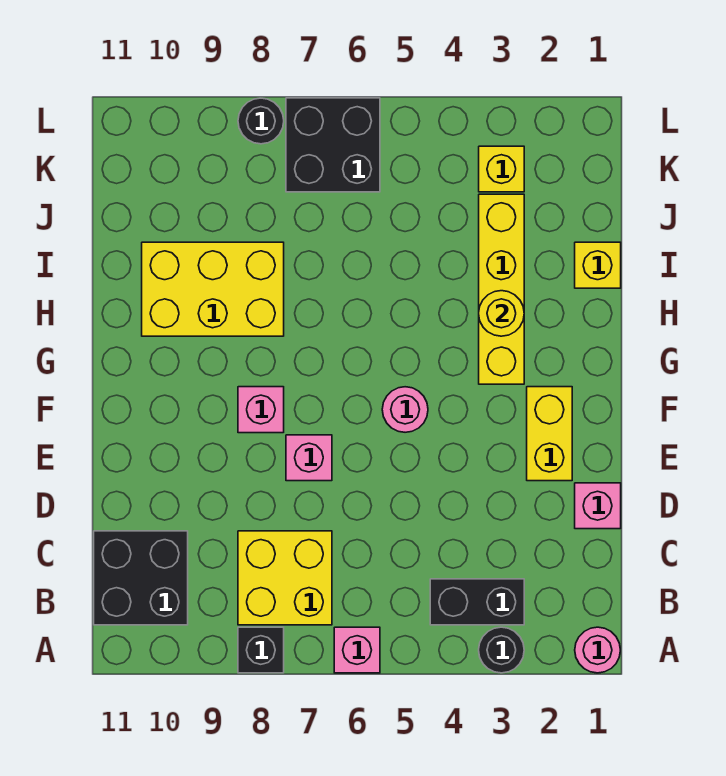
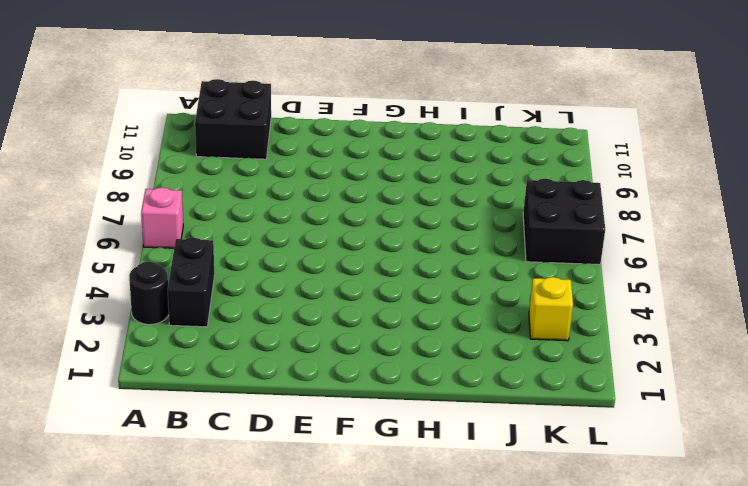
none -> pink round brick A1 level 1
none -> black brick A8 level 1
none -> yellow brick B7:C8 level 1

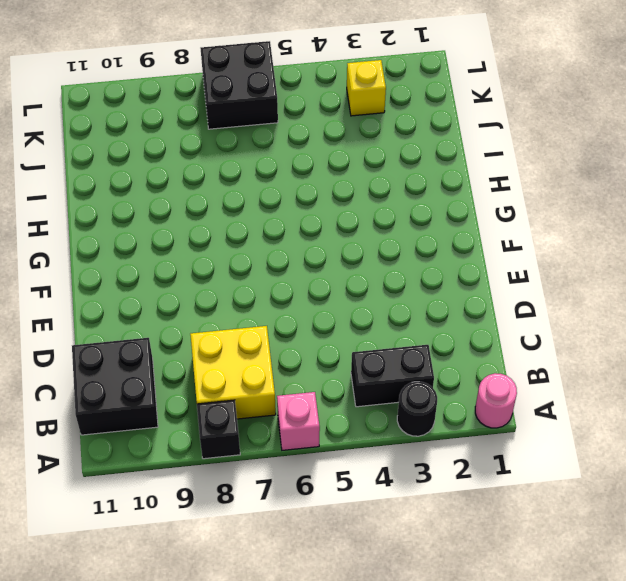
none -> pink brick D1 level 1
none -> yellow brick E2:F2 level 1
none -> pink brick E7 level 1

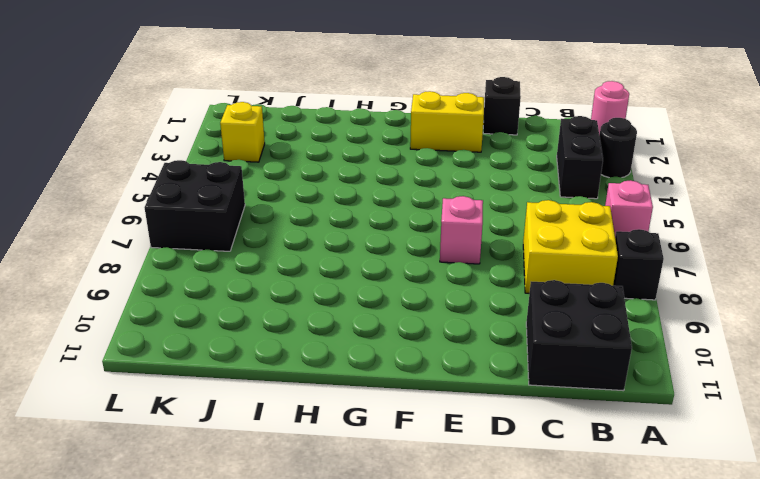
black brick D1 level 1 -> pink brick D1 level 1
none -> pink round brick F5 level 1
none -> pink brick F8 level 1
none -> yellow brick G3:J3 level 1

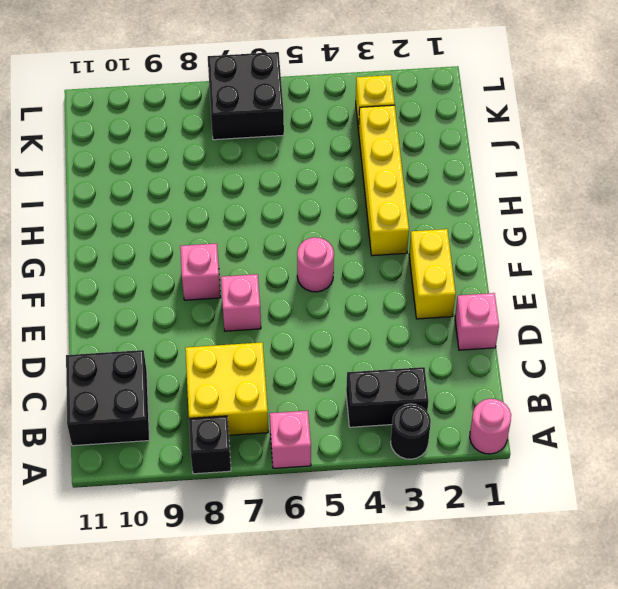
none -> yellow brick H8:I10 level 1
none -> yellow brick I1 level 1
none -> black round brick L8 level 1

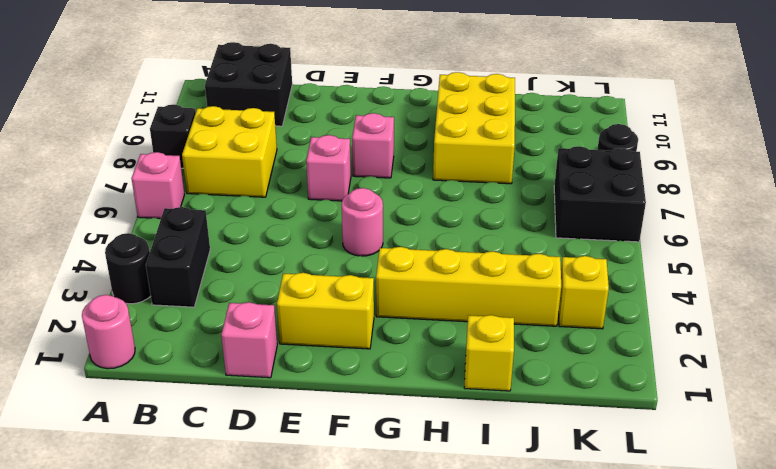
none -> yellow round brick H3 level 2

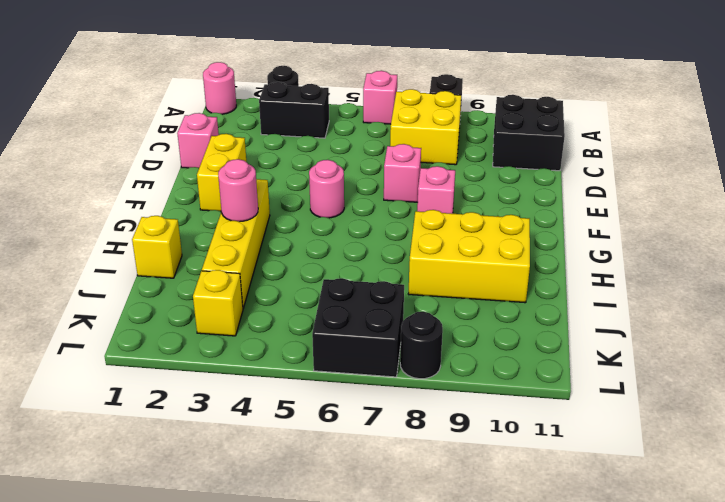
pink round brick H3 level 2 -> yellow round brick H3 level 2

